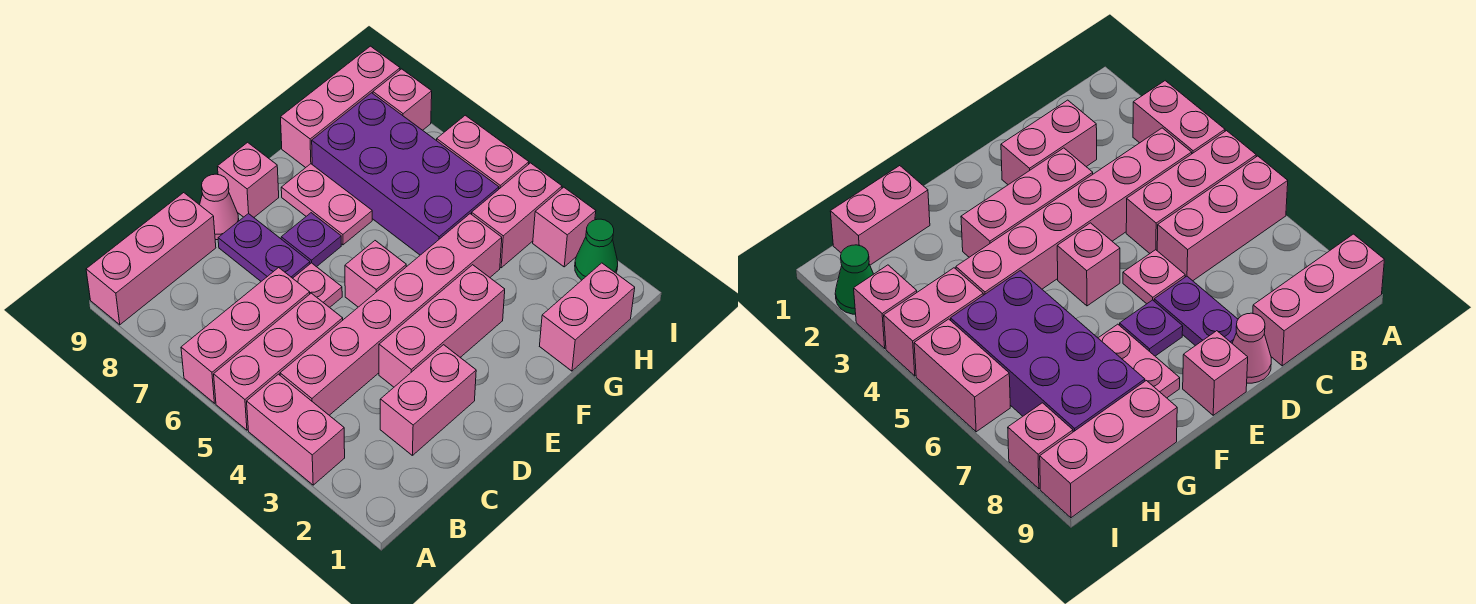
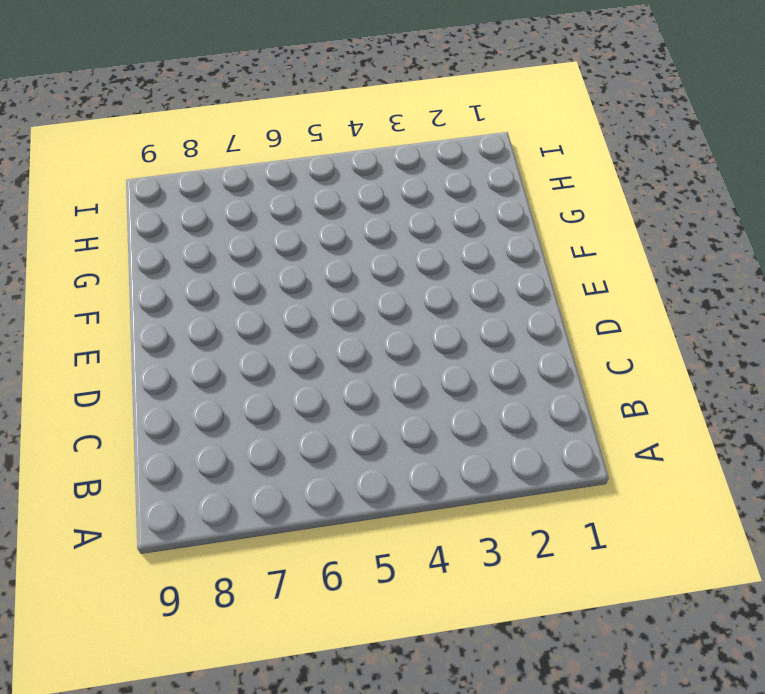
none -> pink brick A3:A4 level 1
none -> pink brick A5:C5 level 1
none -> pink brick A6:C6 level 1

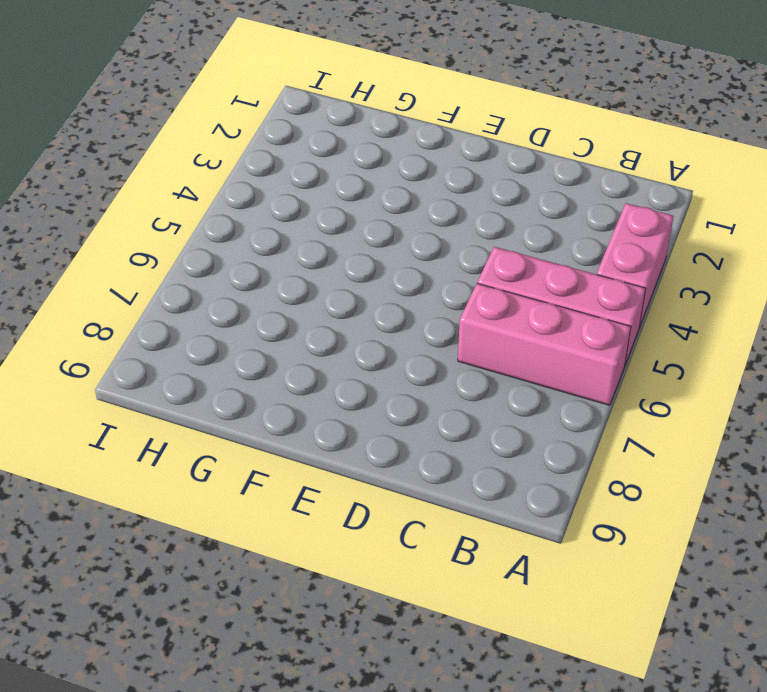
none -> pink brick A9:C9 level 1
none -> pink brick B4:G4 level 1
none -> pink brick C2:D2 level 1

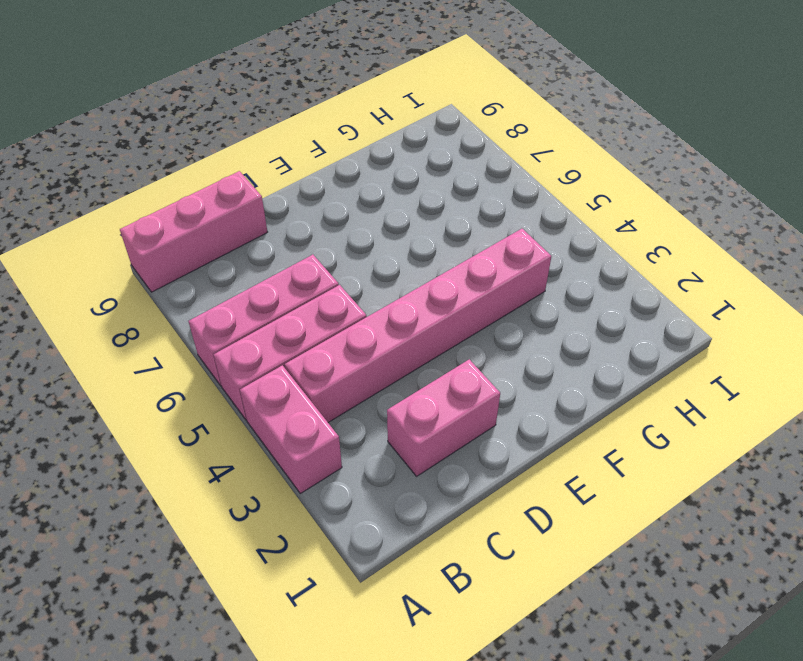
none -> pink brick D3:F3 level 1
none -> pink plate D6 level 1
none -> purple plate D7:D8 level 1

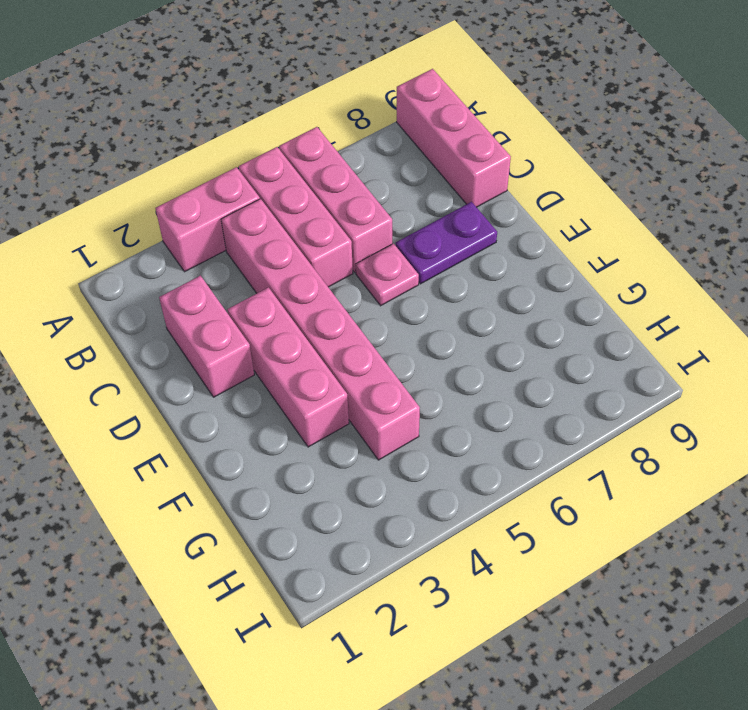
none -> pink cone D9 level 1
none -> pink brick E5 level 1
none -> purple plate E7 level 1

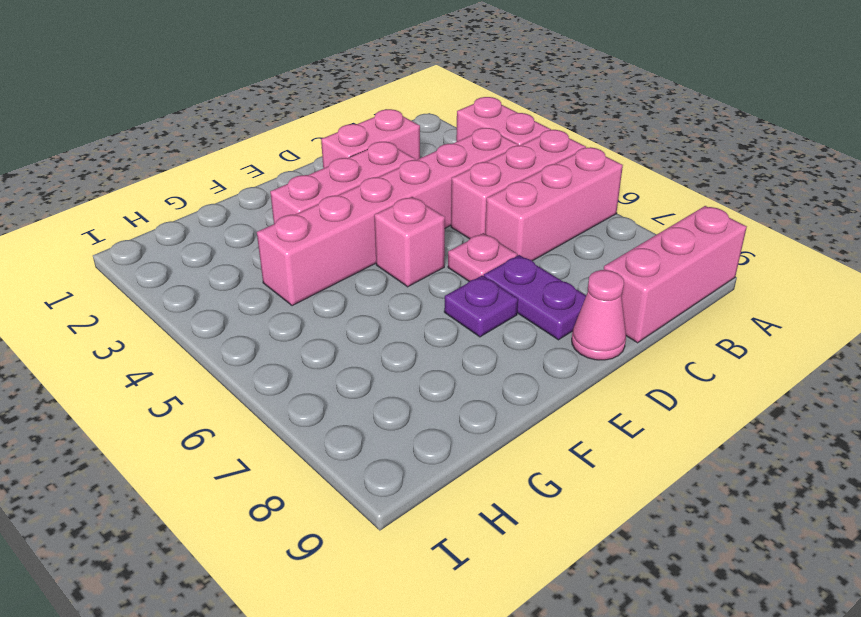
none -> pink brick E9 level 1
none -> pink plate F7:F8 level 1
none -> pink brick G1:H1 level 1

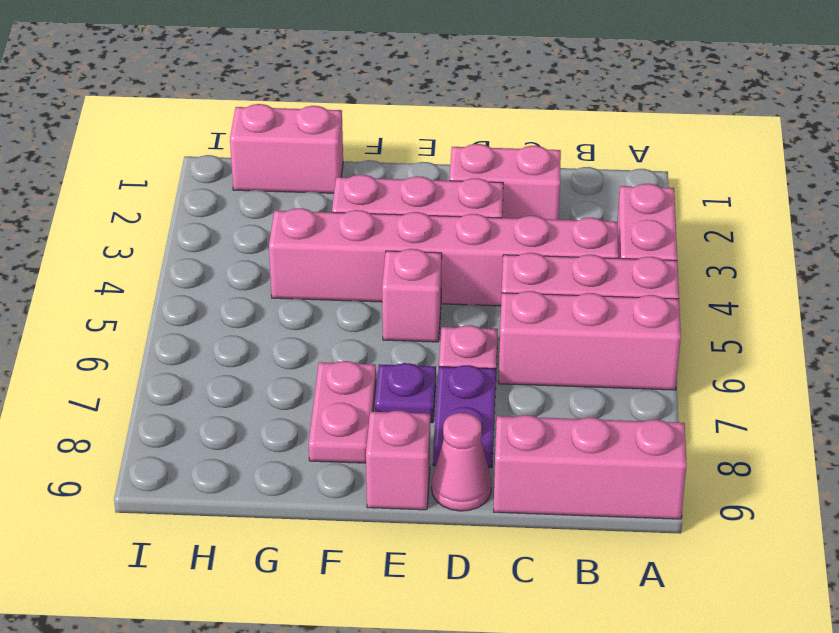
none -> purple brick G5:H8 level 1
none -> pink brick G9:I9 level 1
none -> pink brick H4:I4 level 1

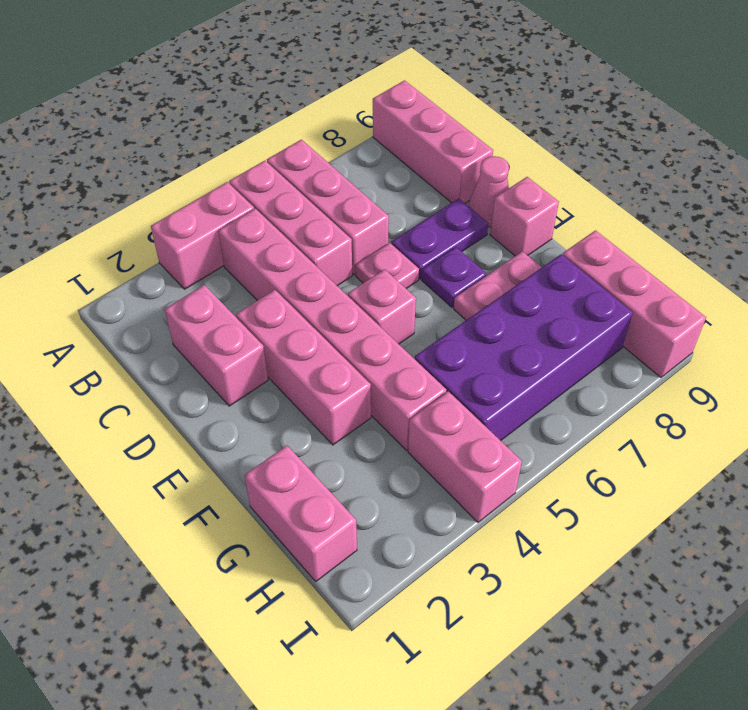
none -> green cone I2 level 1
none -> pink brick I3 level 1
none -> pink brick I5:I6 level 1

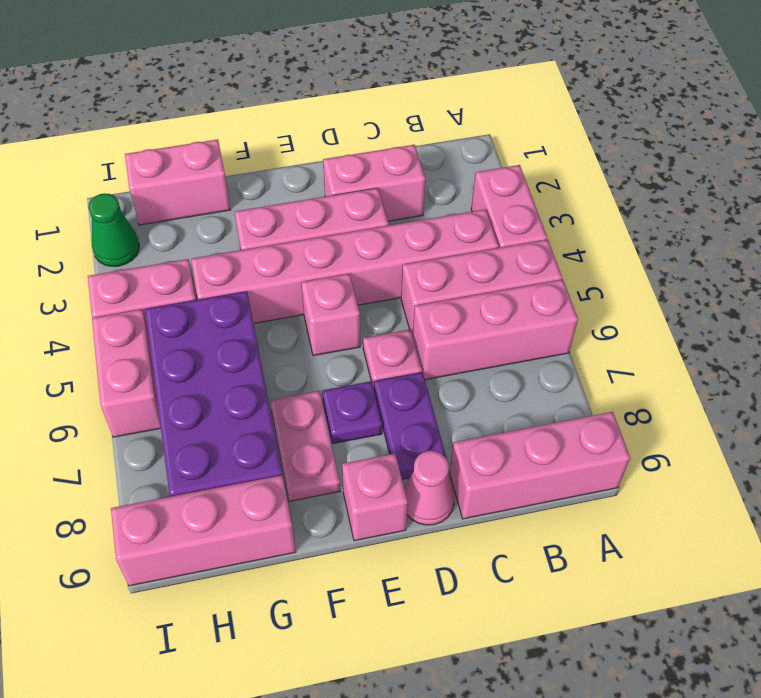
none -> pink brick I3 level 1
none -> pink brick I8 level 1

